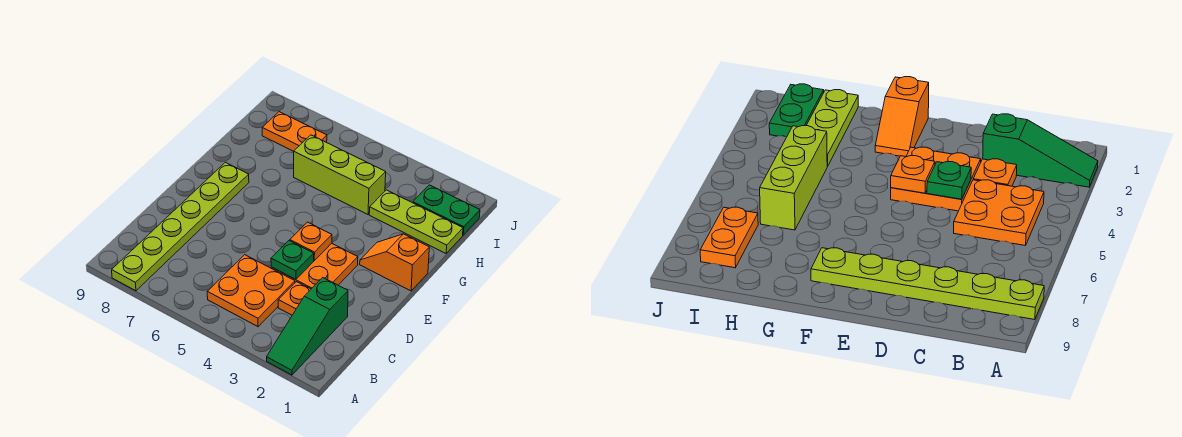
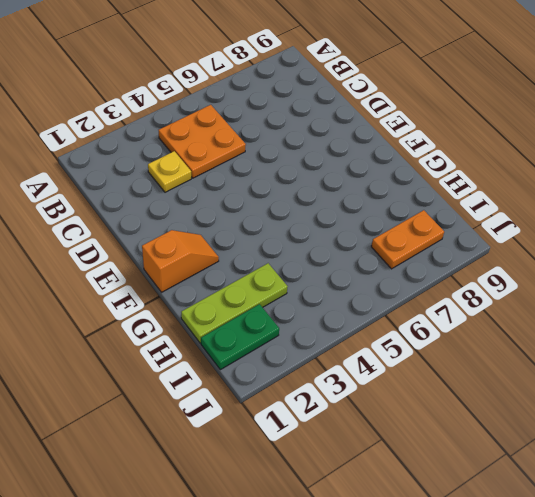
yellow plate C3 level 1 -> orange plate C3 level 1
none -> green slope A2:C2 level 1 top C
none -> lime plate A8:F8 level 1
none -> orange plate D3:E4 level 1

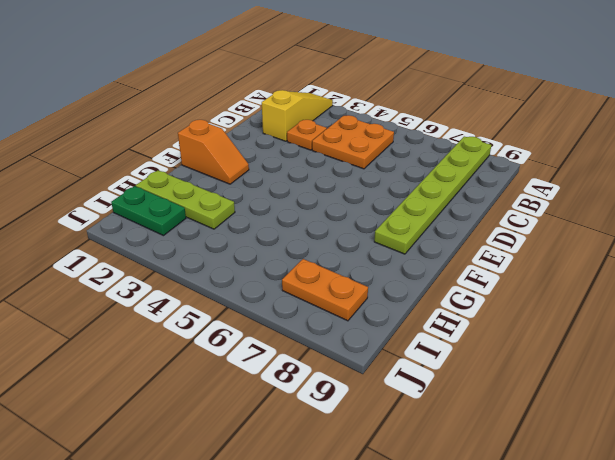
yellow slope A2:C2 level 1 top C -> green slope A2:C2 level 1 top C
none -> orange plate D3:E4 level 1
none -> lime brick H4:H6 level 1
none -> green plate D4 level 2

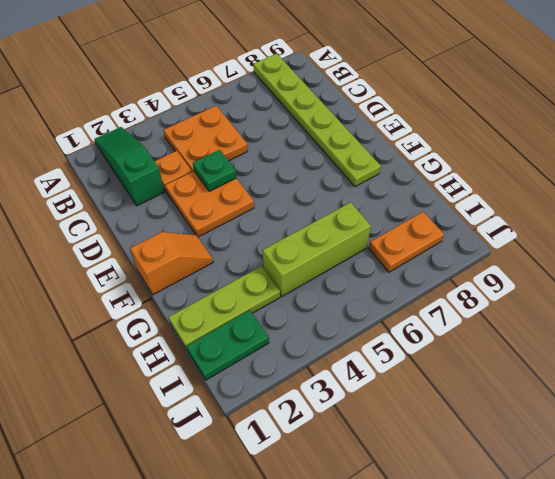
none -> orange plate E4 level 2

